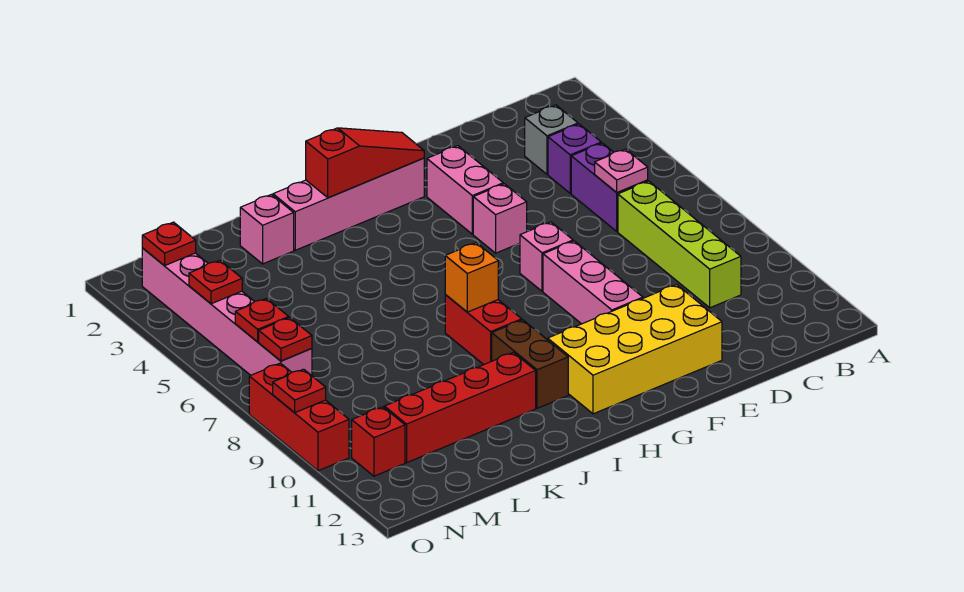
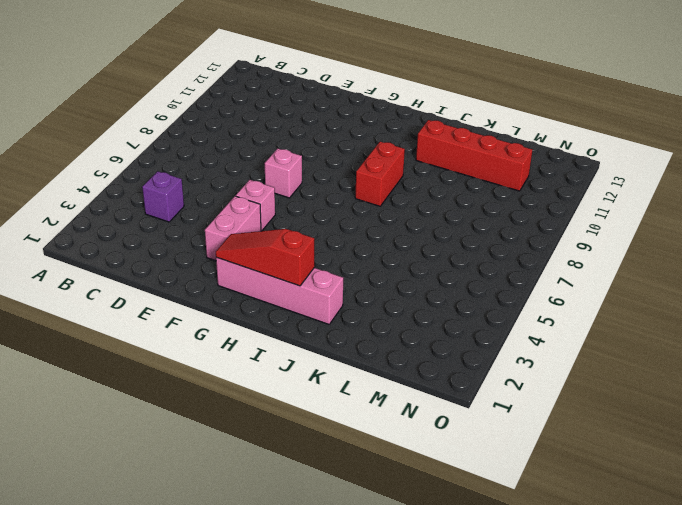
none -> grey brick C3 level 1
none -> purple brick C5:C6 level 1
none -> lime brick C7:C10 level 1

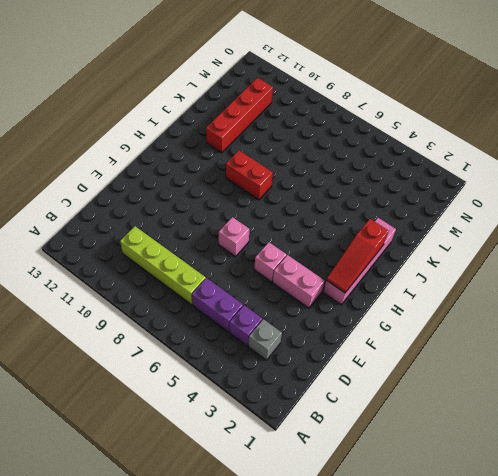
none -> yellow brick E11:H12 level 1
none -> pink brick F8:F10 level 1
none -> brown brick I10:I11 level 1

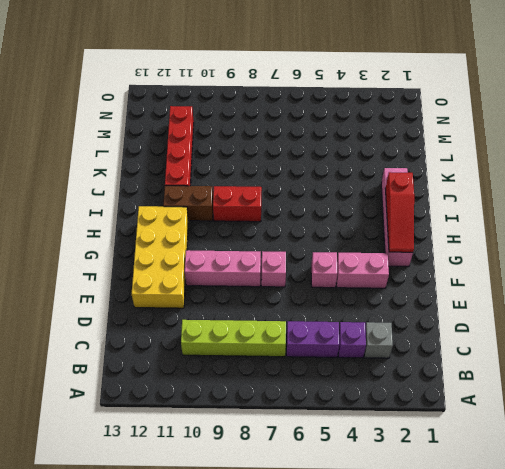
none -> pink brick K2 level 1
none -> pink brick N2:N7 level 1
none -> red brick N11 level 1

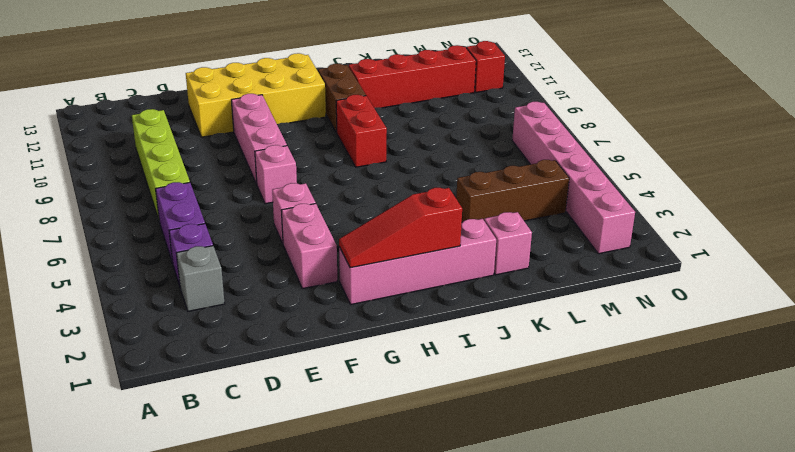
brown brick K4:M4 level 1 -> none
none -> red brick O8:O10 level 1
none -> pink plate C6 level 2
none -> orange brick I8 level 2

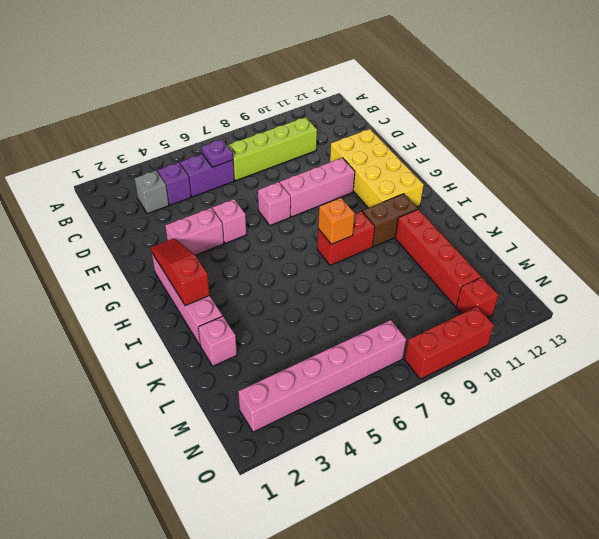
purple plate C6 level 2 -> pink plate C6 level 2
none -> red plate N2 level 2
none -> red plate N4 level 2
none -> red plate N6 level 2

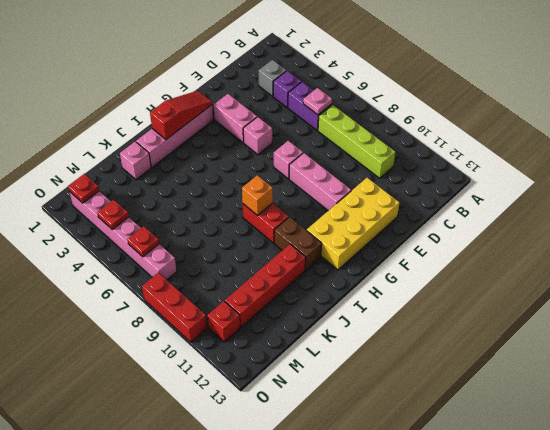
none -> red plate N7 level 2
none -> red plate O9 level 2

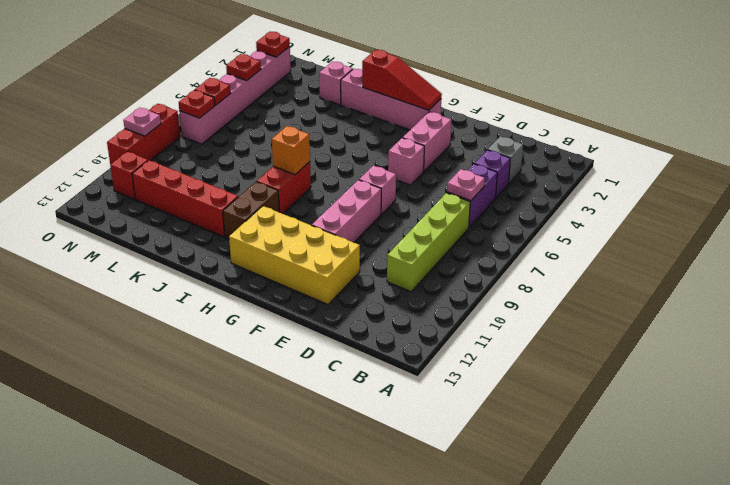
pink plate O9 level 2 -> red plate O9 level 2

